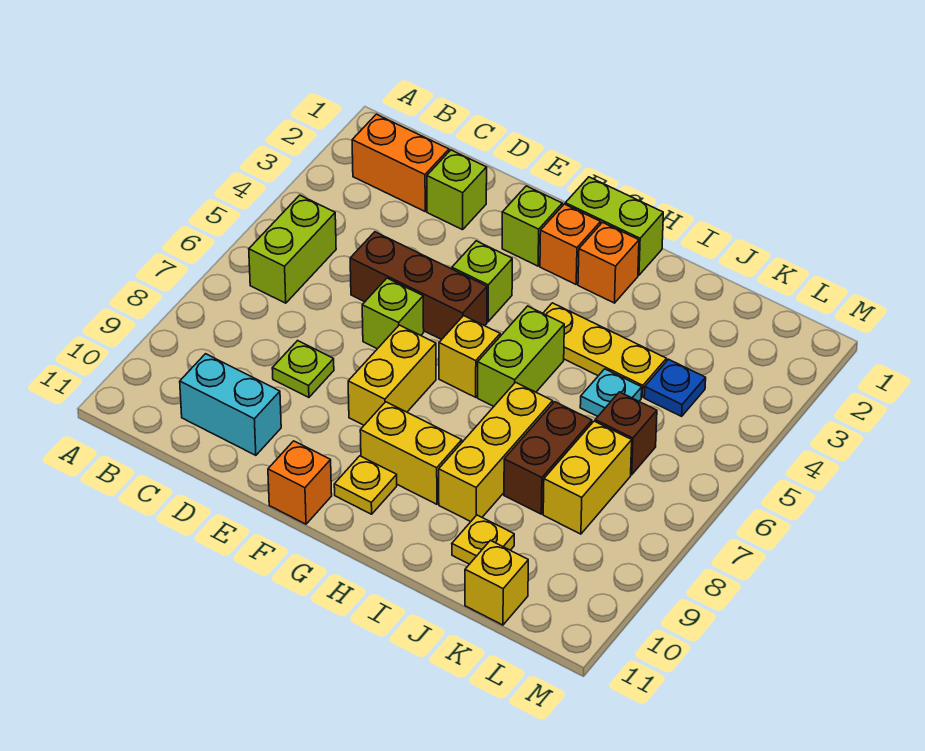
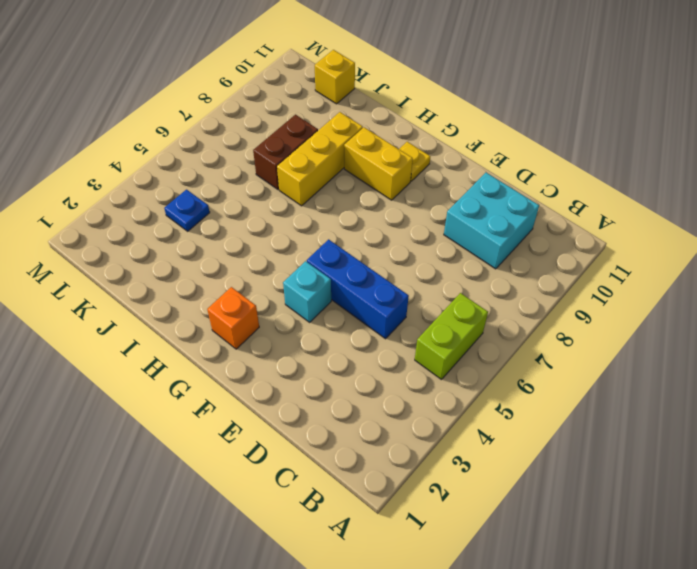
cyan brick C9:D10 level 1 -> cyan brick C10:D10 level 1
blue brick D5:F5 level 1 -> brown brick D5:F5 level 1
cyan brick F4 level 1 -> lime brick F4 level 1
none -> orange brick B2:C2 level 1
none -> lime brick D2 level 1
none -> lime plate D8 level 1

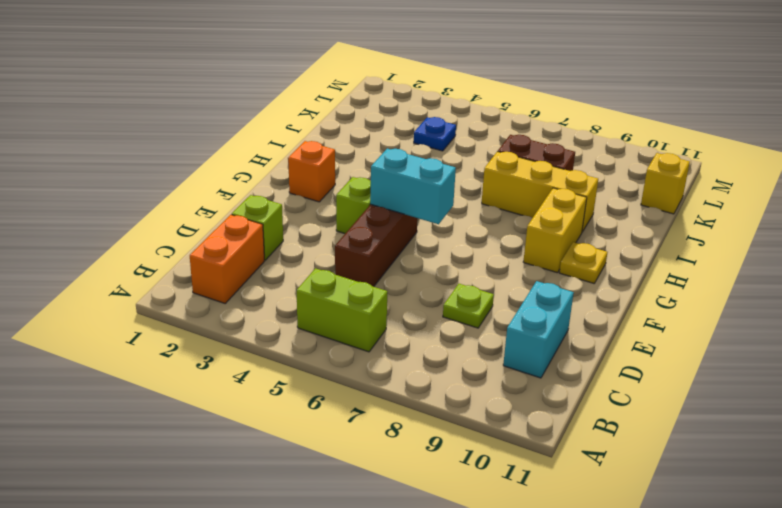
cyan brick F5:F6 level 2 -> none
none -> lime brick E6 level 1
none -> lime brick F2 level 1
none -> yellow brick F7:F8 level 1

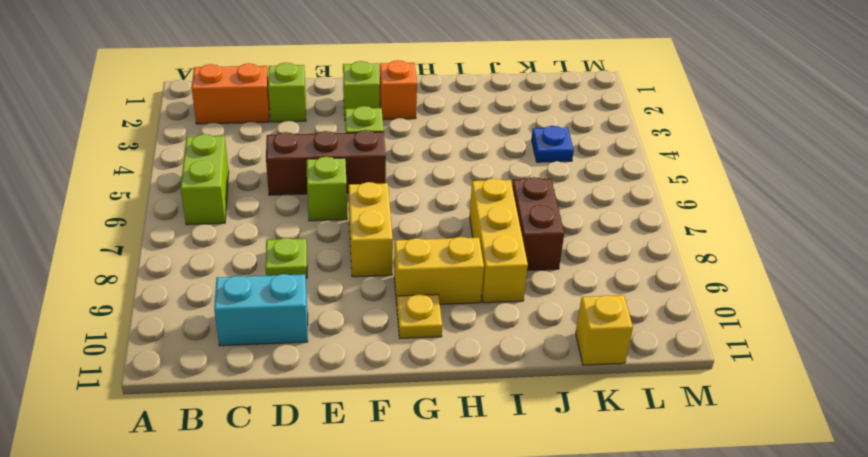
none -> orange brick F11 level 1
none -> lime brick G1:H1 level 1
none -> yellow brick G6 level 1

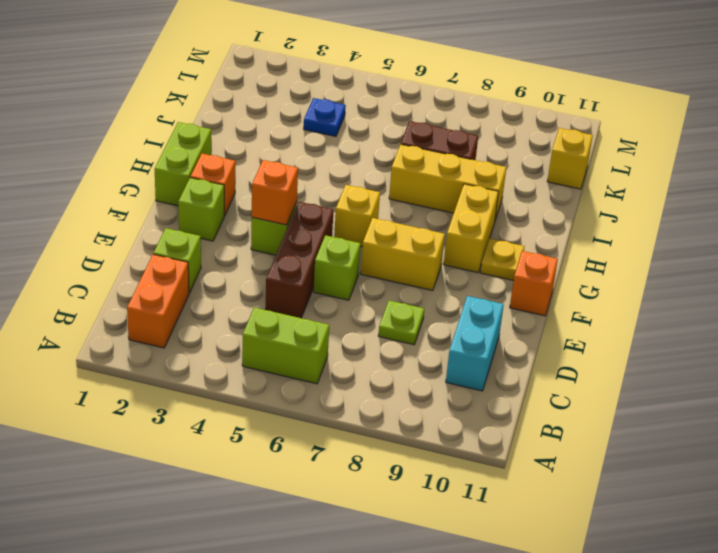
orange brick F4 level 2 -> orange brick H2 level 1
none -> yellow plate H4:J4 level 1
none -> lime brick H5:H6 level 1
none -> cyan plate J5 level 1

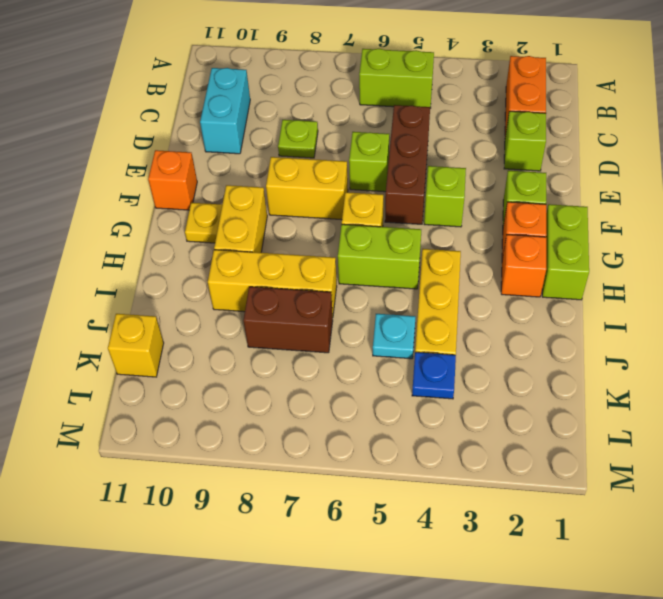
none -> yellow plate J10 level 1
none -> brown brick K6 level 1
none -> yellow brick K7:K8 level 1

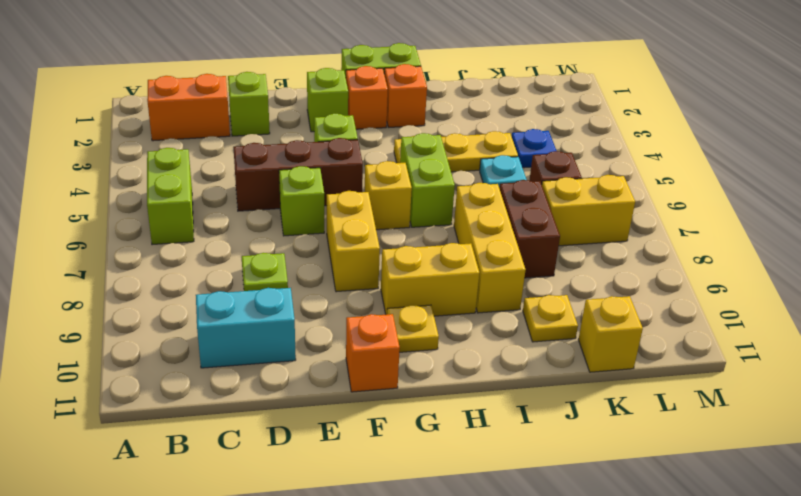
yellow brick K7:L7 level 1 -> yellow brick K7:K8 level 1

